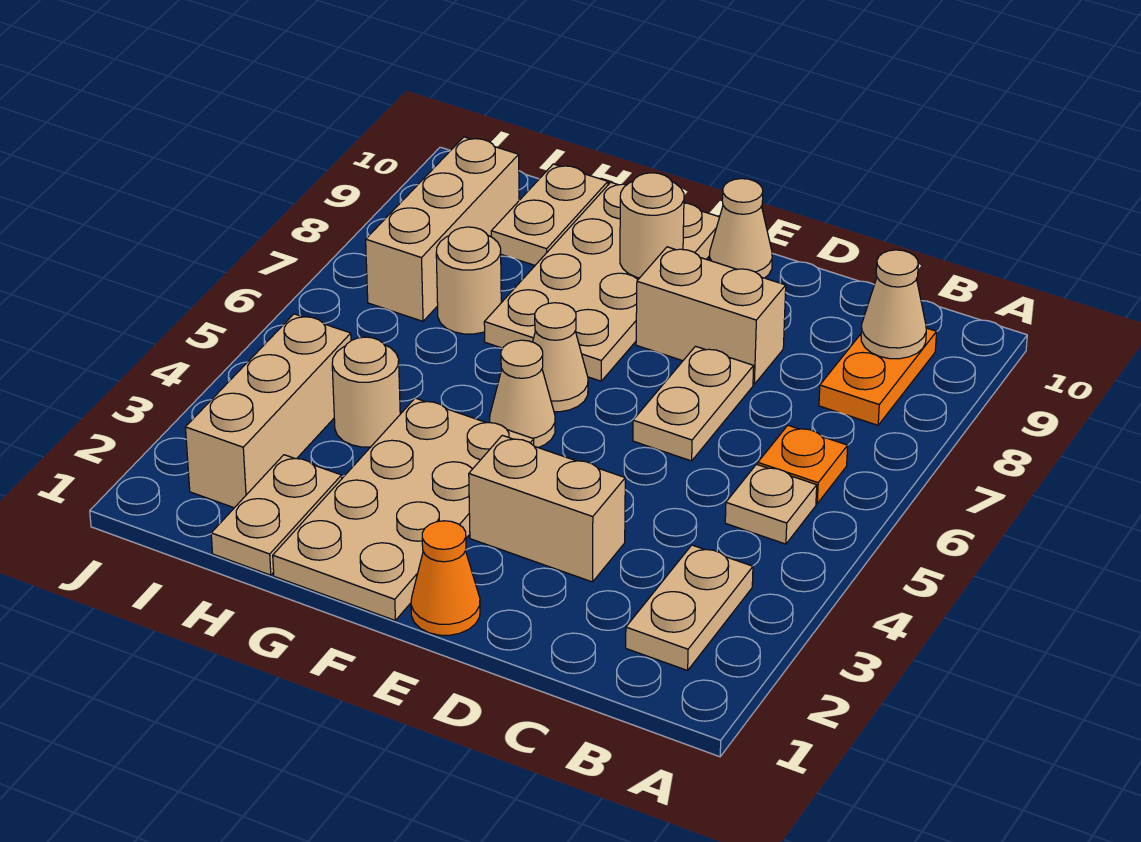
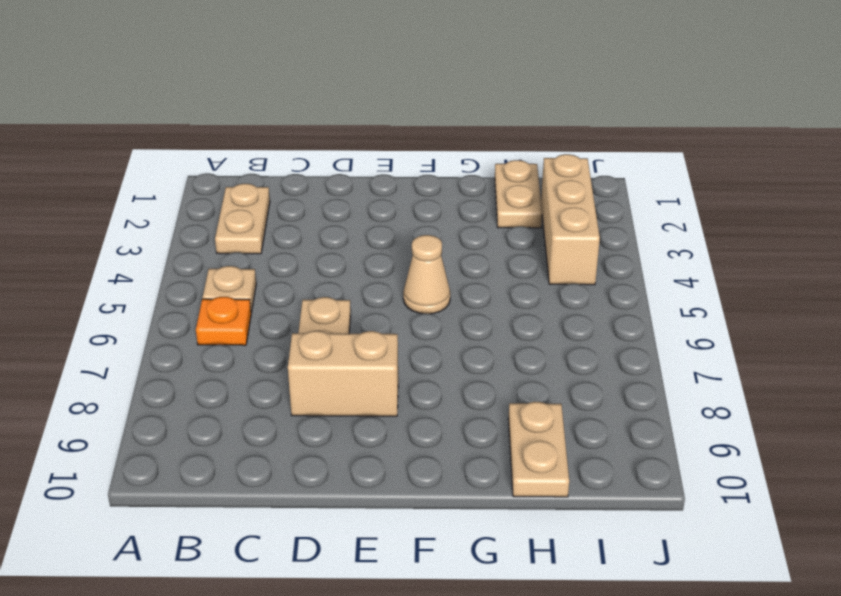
none -> orange plate B8:B9 level 1
none -> tan brick D3:E3 level 1
none -> orange cone E1 level 1

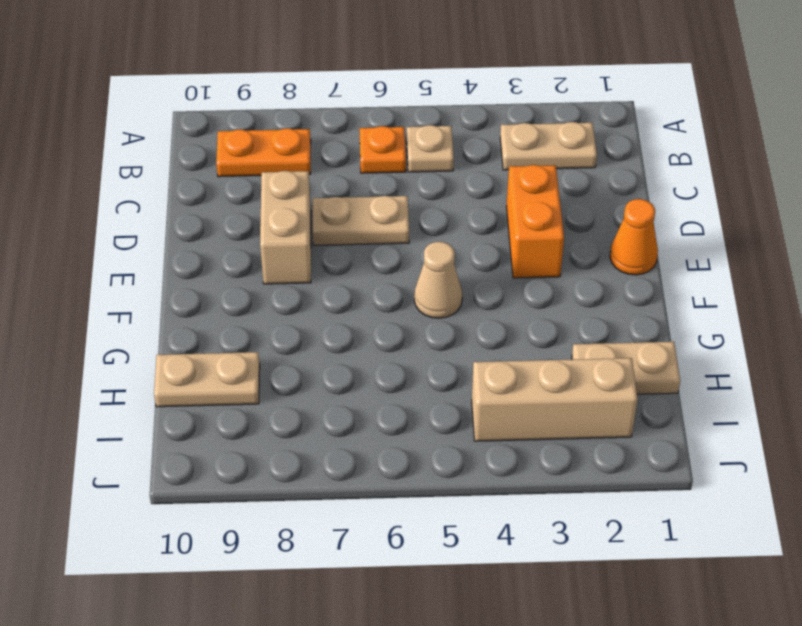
orange brick D3:E3 level 1 -> tan brick D3:E3 level 1
none -> tan cone E10 level 1
none -> tan plate F1:G4 level 1
none -> tan cone F6 level 1

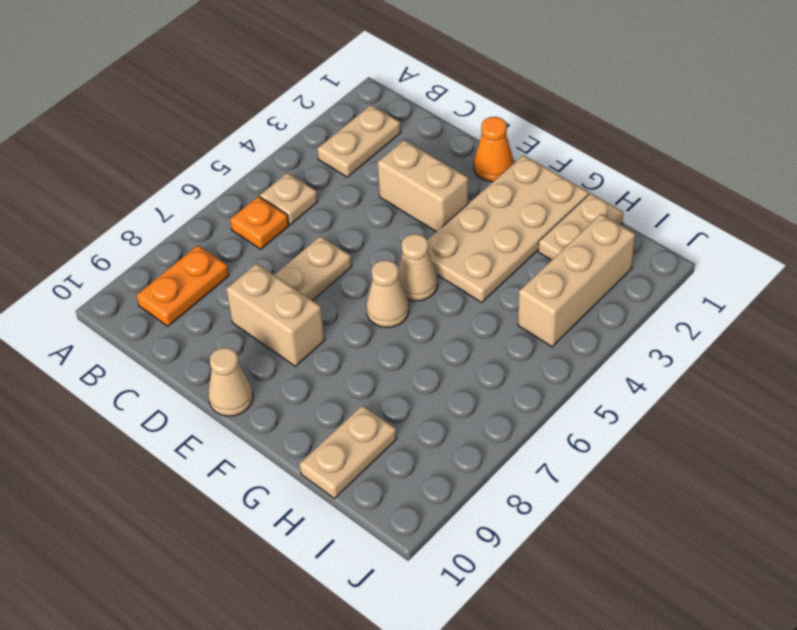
none -> tan plate F7:G10 level 1
none -> tan round brick H4 level 1
none -> tan round brick H7 level 1

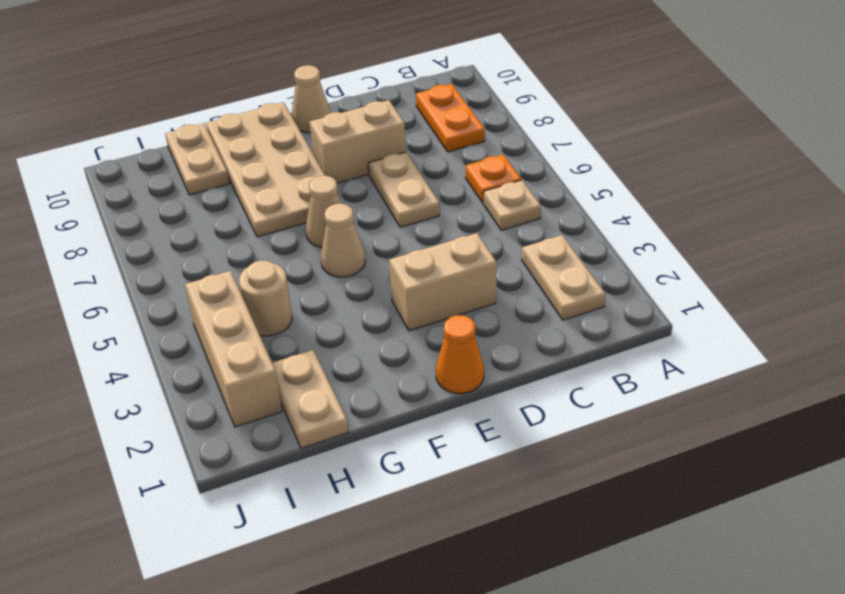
none -> tan plate F1:G4 level 1
none -> tan round brick H7 level 1
none -> tan brick I7:I9 level 1

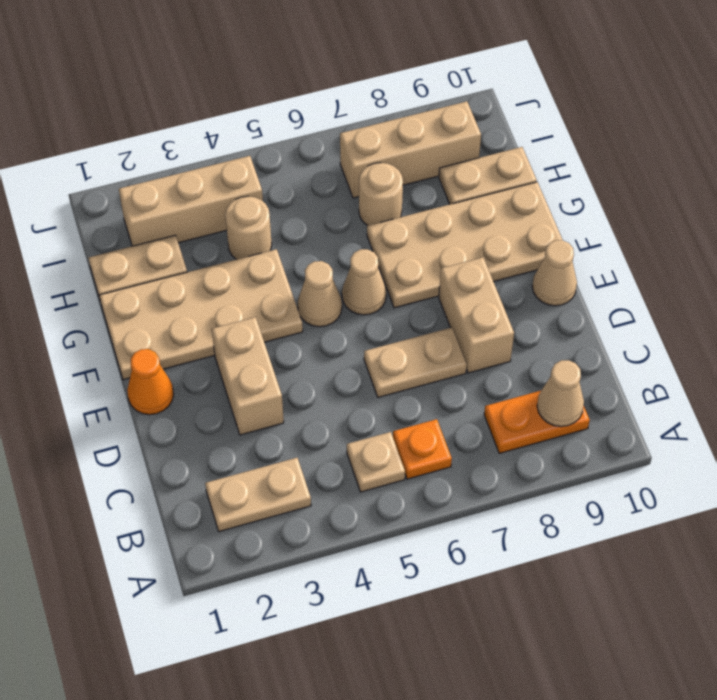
none -> tan round brick F9 level 2

